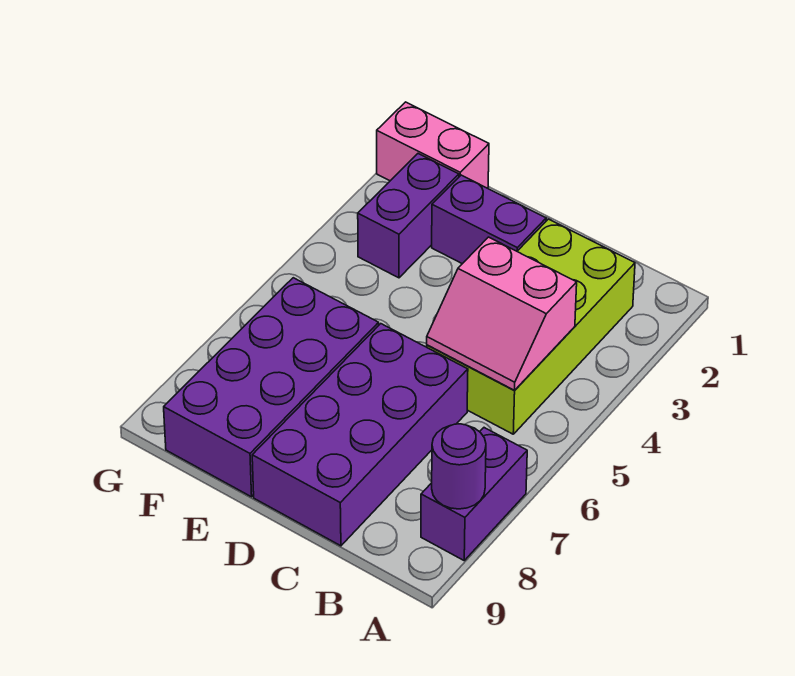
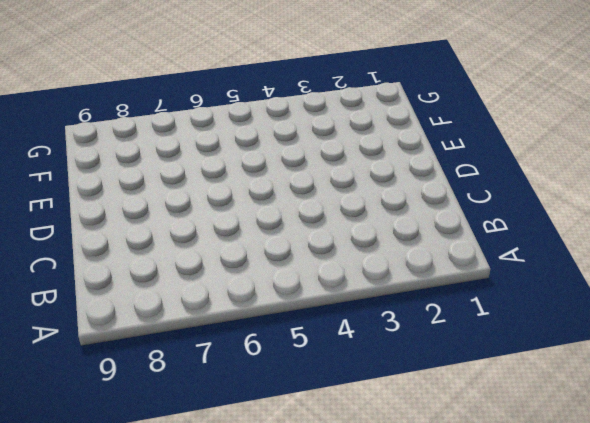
none -> purple brick A7:A8 level 1
none -> lime brick B2:C5 level 1

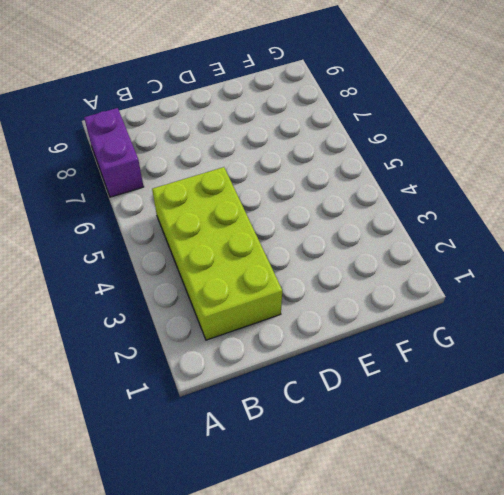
none -> purple brick C6:D9 level 1
none -> purple brick D2:E2 level 1

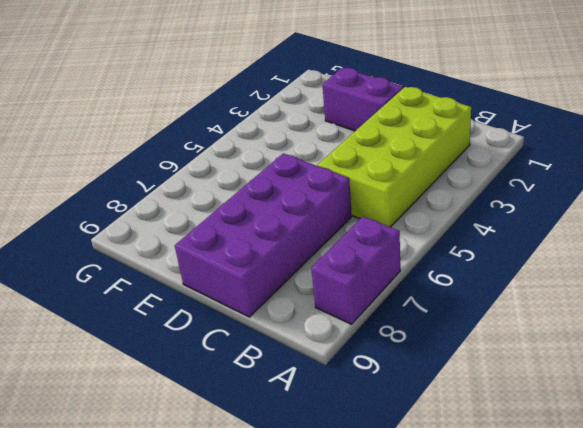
none -> purple brick E6:F9 level 1
none -> pink brick F1:G1 level 1

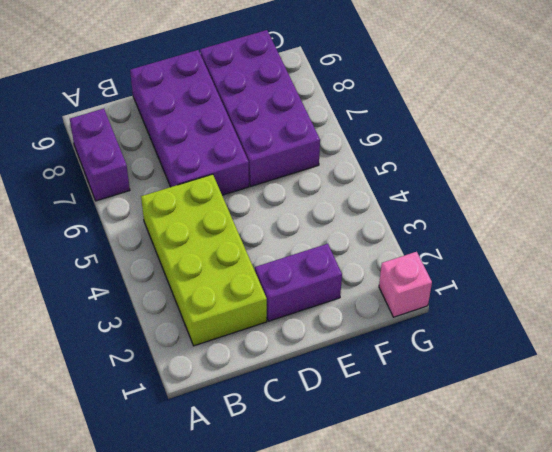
pink brick G1 level 1 -> pink brick F1:G1 level 1
none -> purple brick F2:F3 level 1
none -> purple round brick A8 level 2

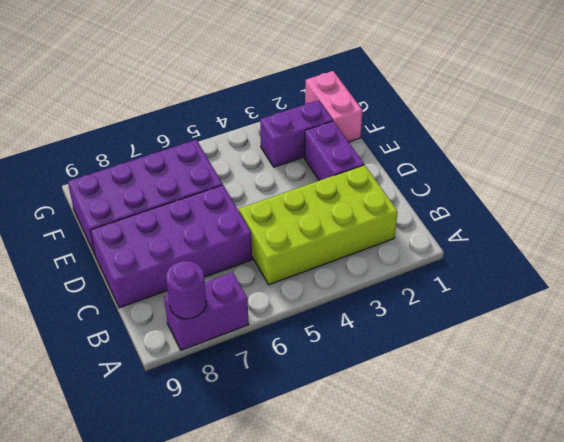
none -> pink slope B4:C5 level 2 top 4

